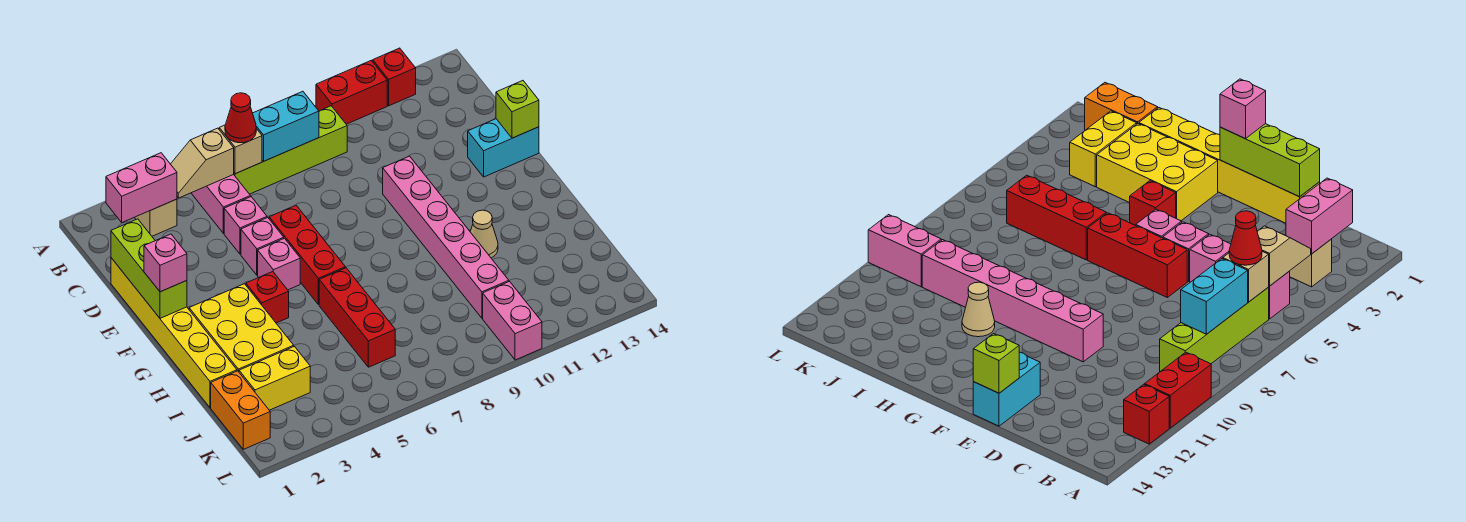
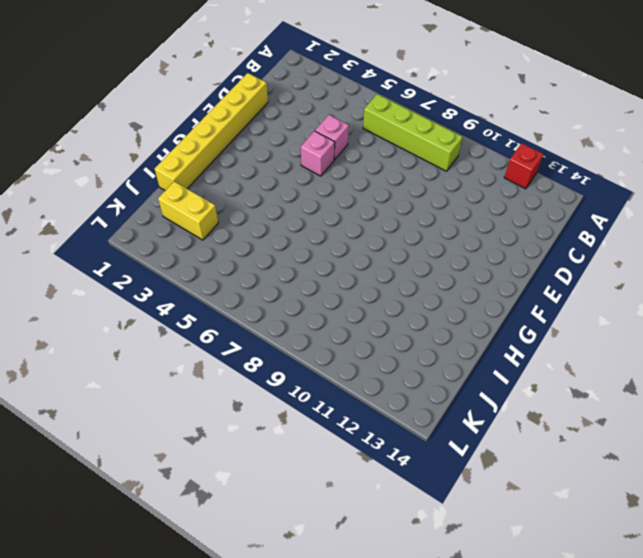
none -> red brick A10:A11 level 1
none -> tan brick B3 level 1
none -> pink brick B5:C5 level 1

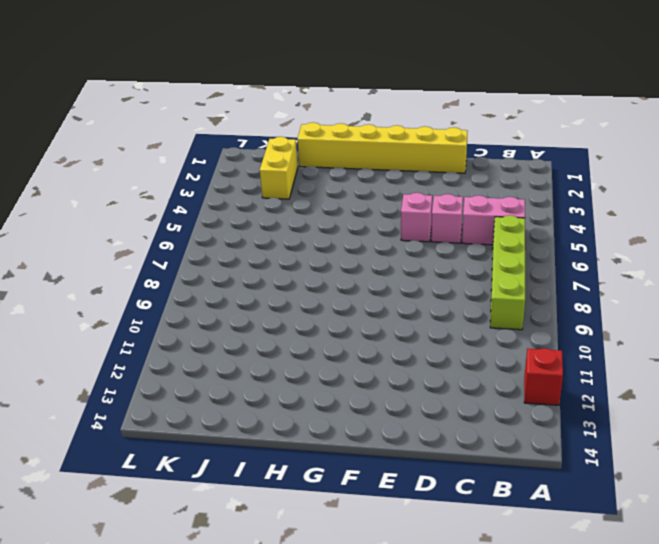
none -> red brick A10:A11 level 1
none -> tan brick B3 level 1
none -> red brick E6:G6 level 1

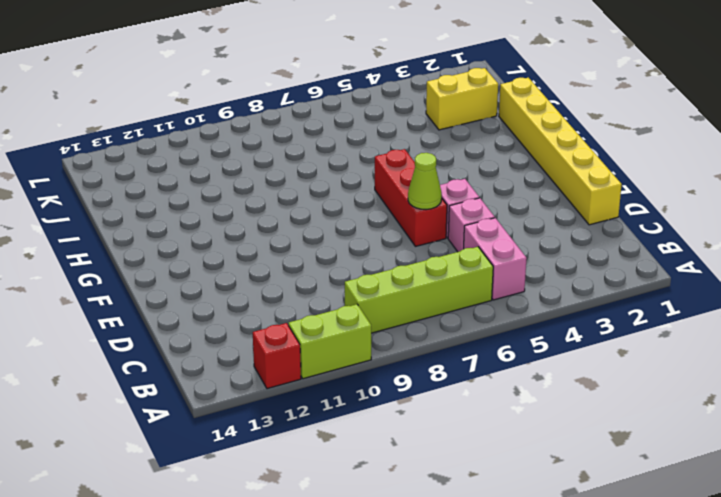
lime brick A10:A11 level 1 -> red brick A10:A11 level 1
lime cone E6 level 2 -> none
none -> tan brick B3 level 1
none -> pink brick E10:J10 level 1
none -> cyan brick E13:E14 level 1

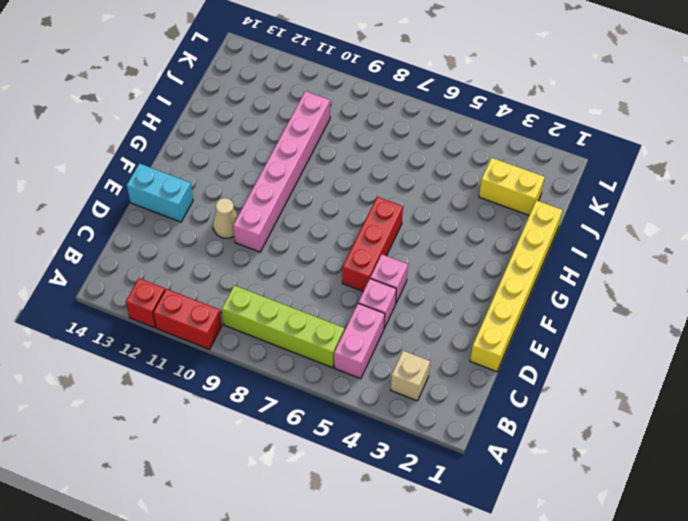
tan cone E11 level 1 -> tan cone H11 level 1
none -> pink brick F5 level 1
none -> yellow brick G2:I3 level 1
none -> red brick G4 level 1

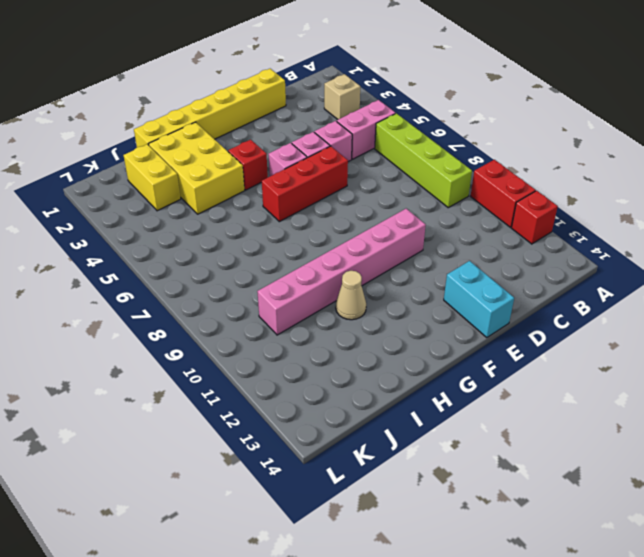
yellow brick H2:I4 level 1 -> yellow brick G2:I3 level 1
none -> red brick H6:J6 level 1
none -> orange brick J1:K1 level 1
none -> pink brick K10:L10 level 1

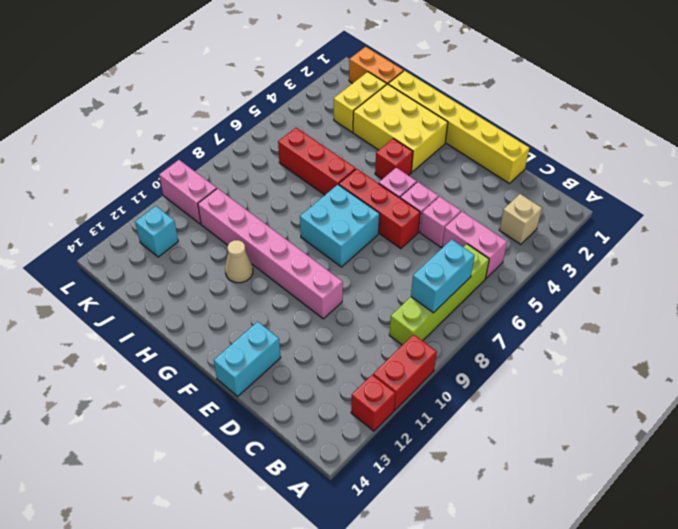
cyan brick F7:G8 level 1 -> none
cyan brick K12 level 1 -> none
none -> pink brick B2:B3 level 2
none -> tan slope B4:B5 level 2 top 5
none -> tan brick B6 level 2

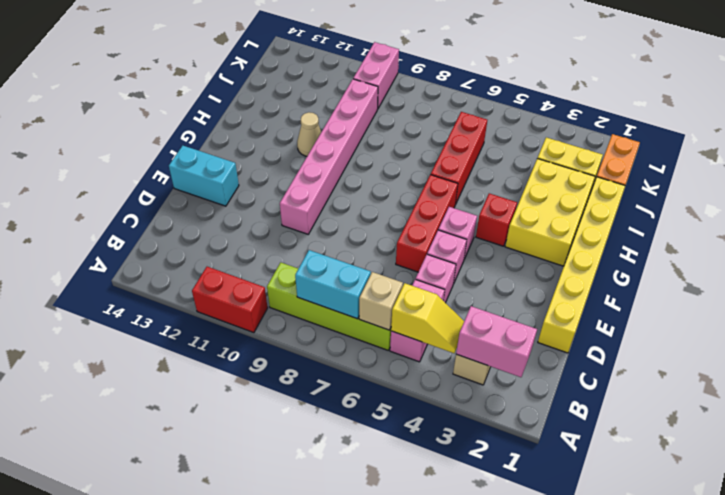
yellow slope B4:B5 level 2 top 5 -> tan slope B4:B5 level 2 top 5
none -> red brick A12 level 1
none -> lime brick D1:F1 level 2
none -> lime brick E14 level 2

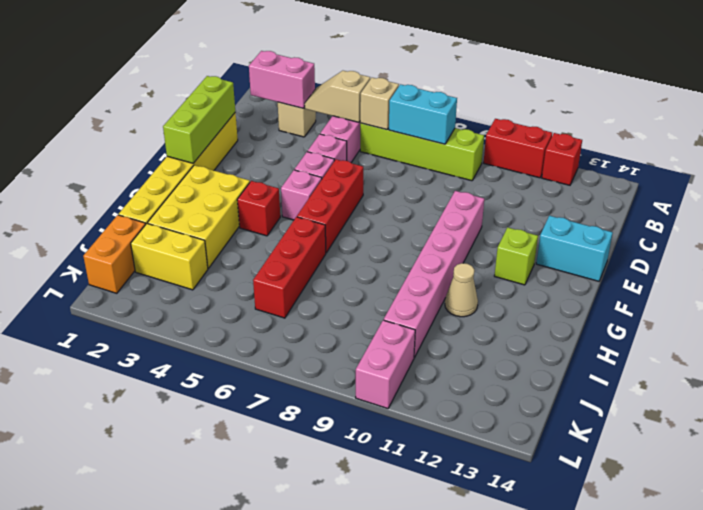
lime brick F12 level 1 -> lime brick E14 level 2
none -> red cone B6 level 3
none -> pink brick F1 level 3

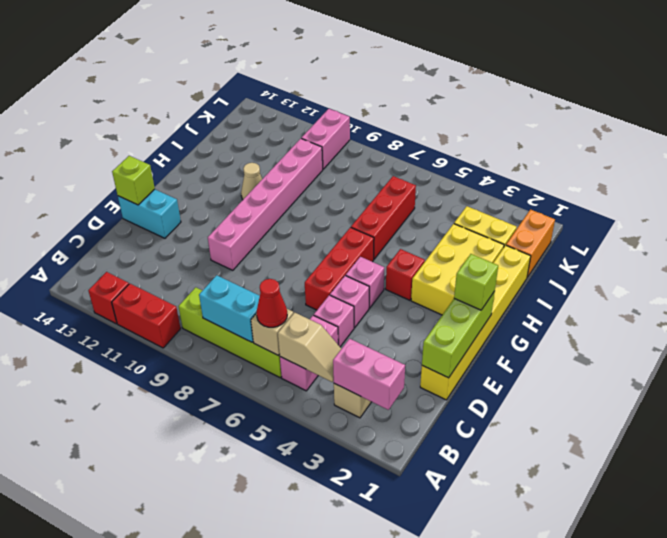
lime brick F1 level 3 -> pink brick F1 level 3

